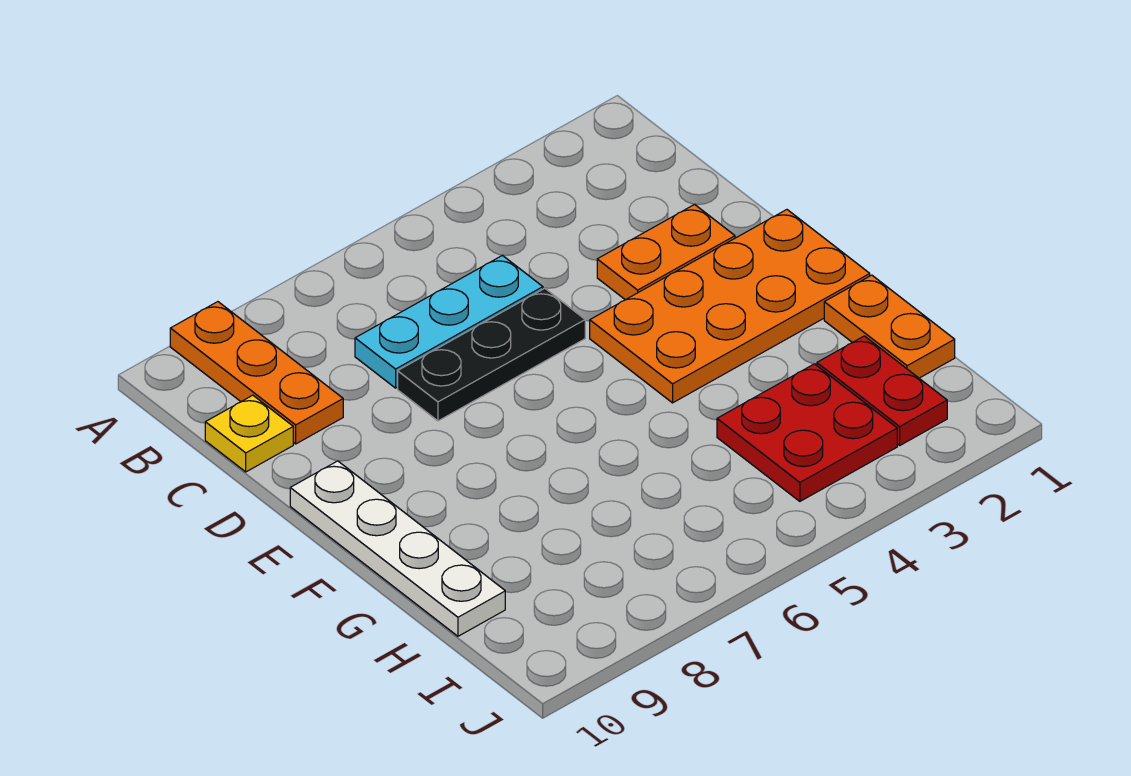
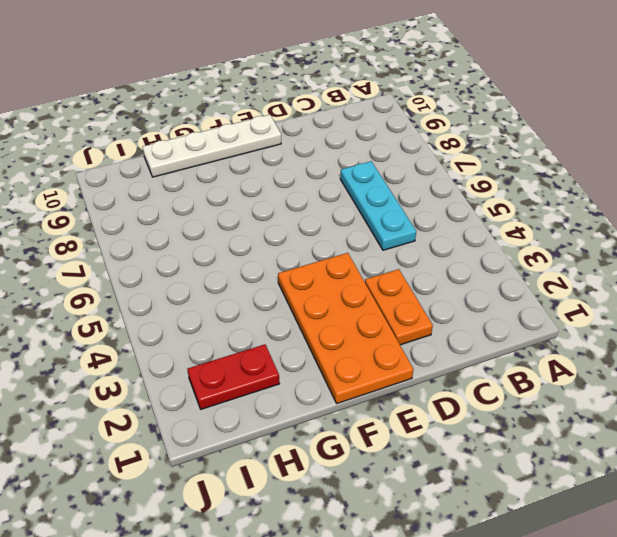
none -> orange plate A9:C9 level 1
none -> yellow plate C10 level 1

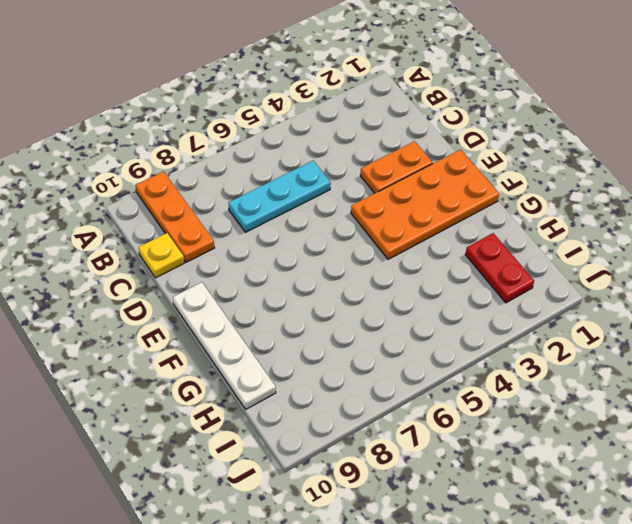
none -> black plate D5:D7 level 1
none -> orange plate G1:H1 level 1

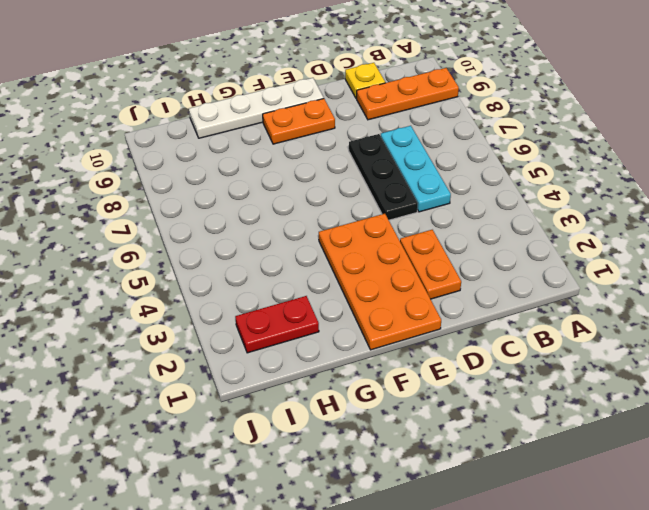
orange plate E9:F9 level 1 -> orange plate G1:H1 level 1
none -> red plate H3:I4 level 1

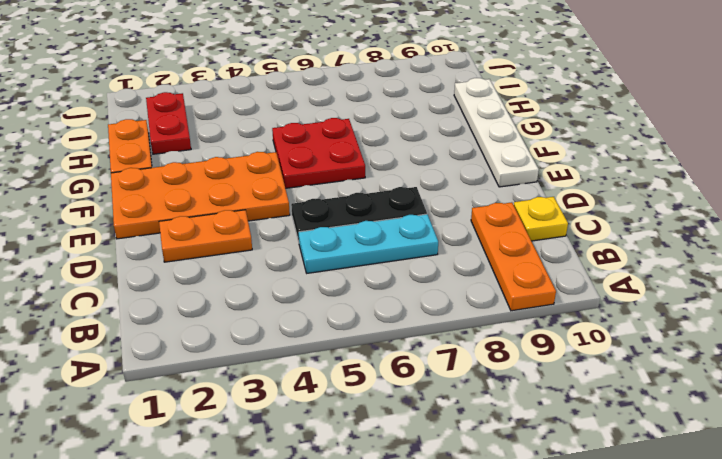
red plate F5:G6 level 1 -> red plate H3:I4 level 1

